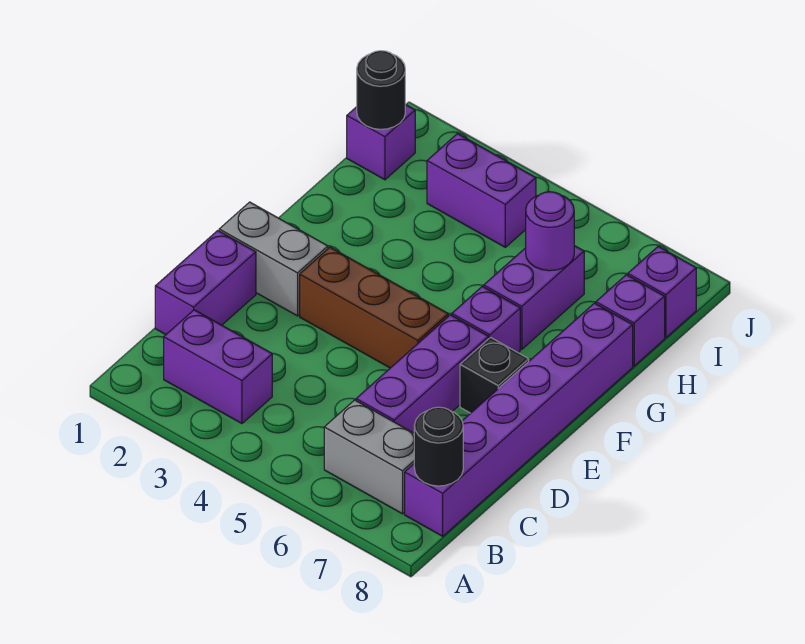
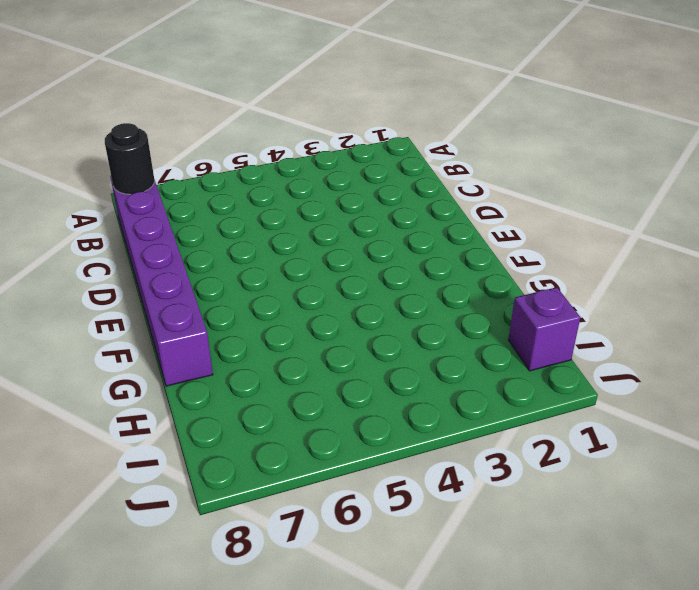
none -> purple brick B2:B3 level 1
none -> grey brick B6:B7 level 1
none -> purple brick C1:D1 level 1

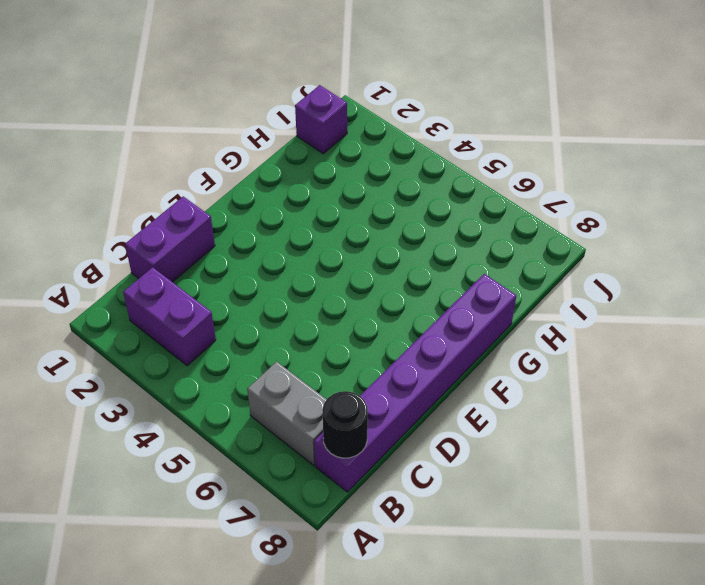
none -> purple brick C6:E6 level 1
none -> grey brick E1:E2 level 1
none -> brown brick E3:E5 level 1

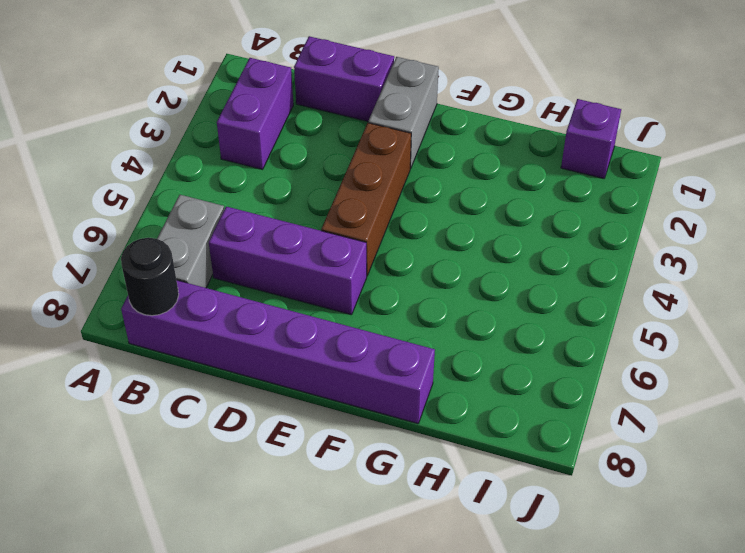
none -> black brick E7 level 1
none -> purple brick F6 level 1
none -> purple brick G6:H6 level 1

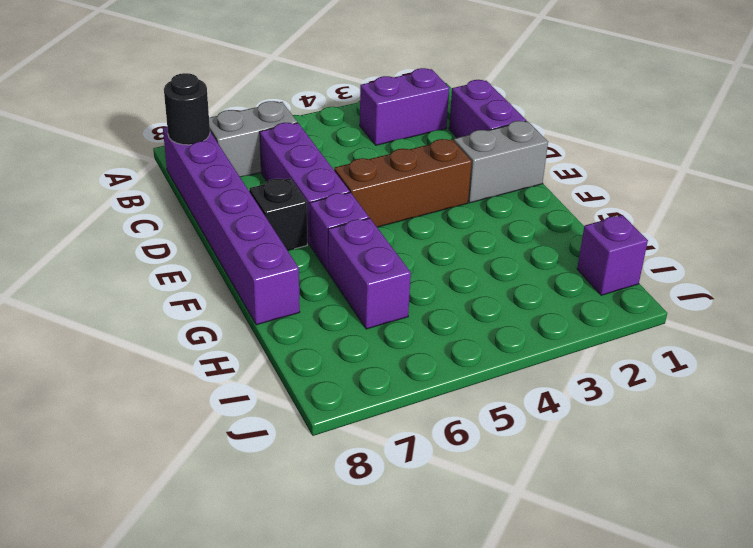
none -> purple brick H8 level 1
none -> purple brick I3:I4 level 1
none -> purple brick I8 level 1

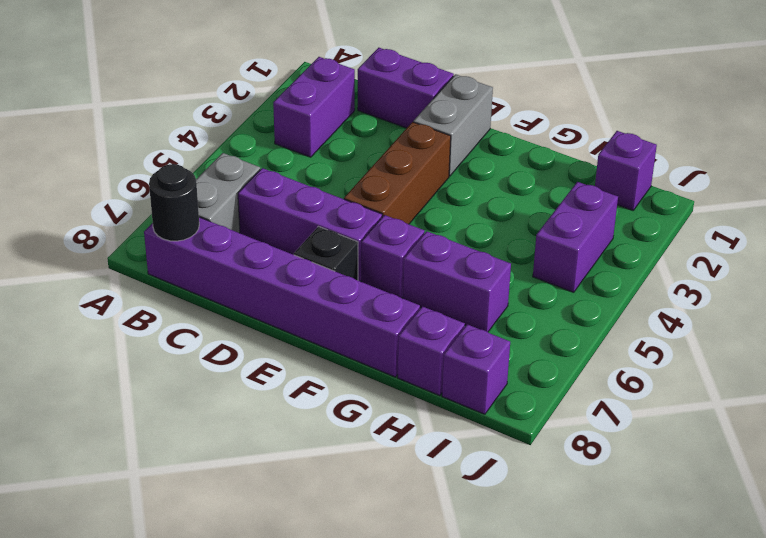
none -> purple round brick H6 level 2
none -> black round brick I1 level 2

